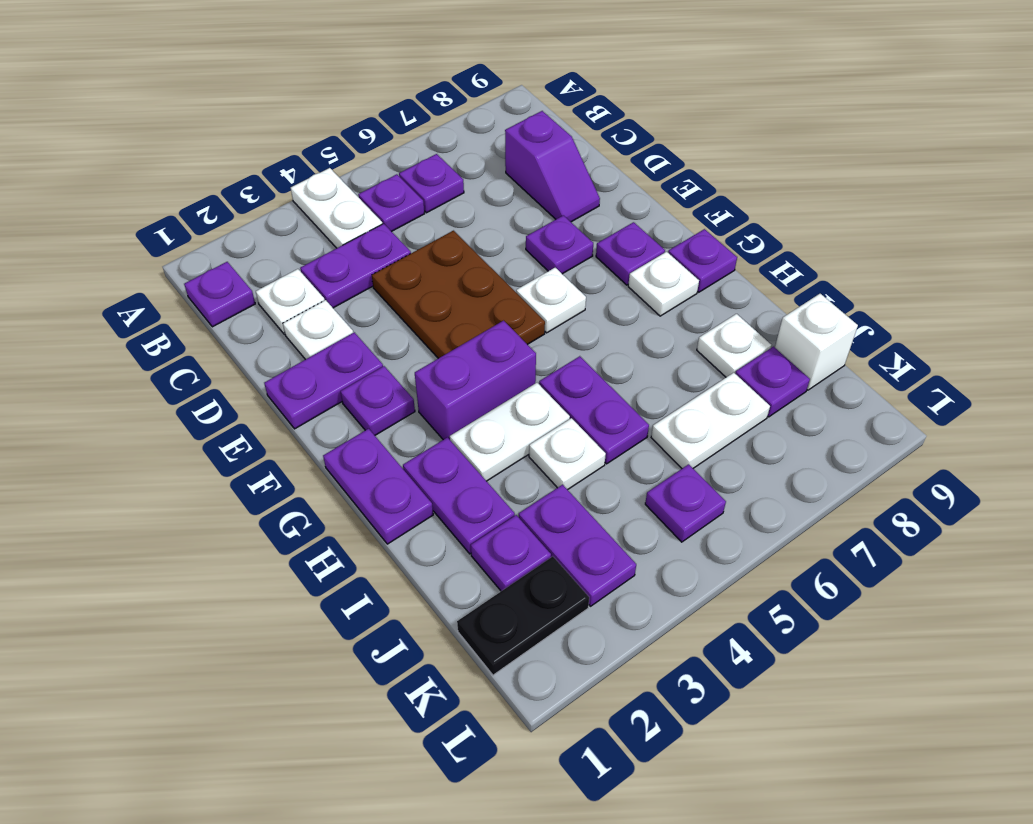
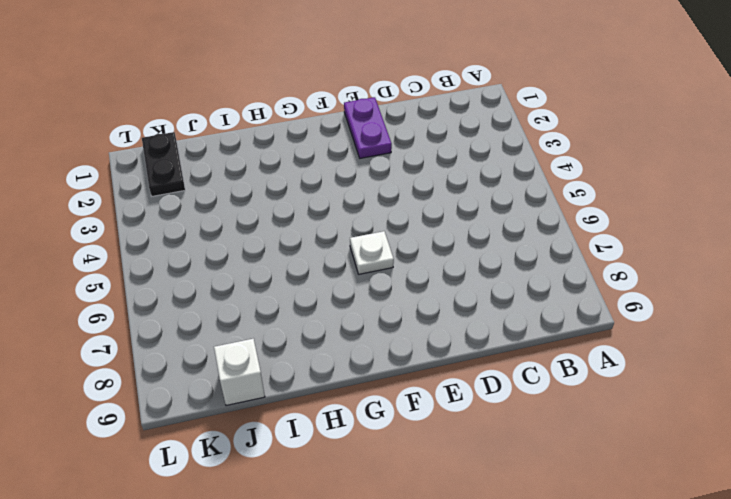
none -> white plate A4:B4 level 1
none -> purple plate B1 level 1
none -> purple plate B5 level 1
none -> purple plate B6 level 1

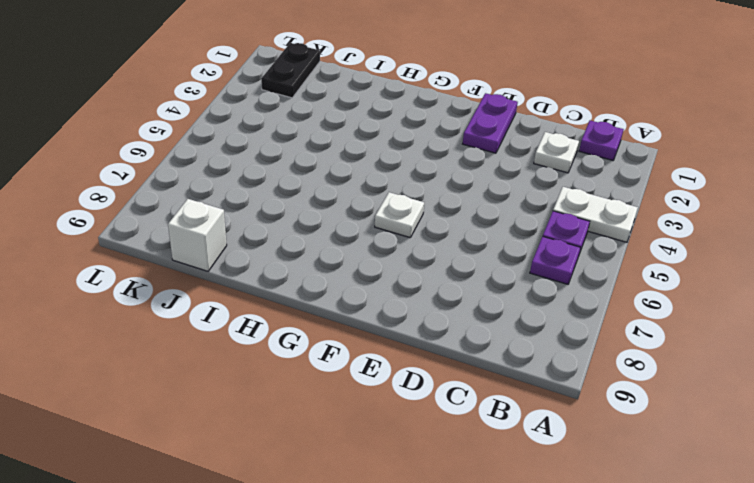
none -> purple plate C3:C4 level 1
none -> purple slope C8:D8 level 1 top C
none -> white plate D2 level 1
none -> brown plate D4:F5 level 1

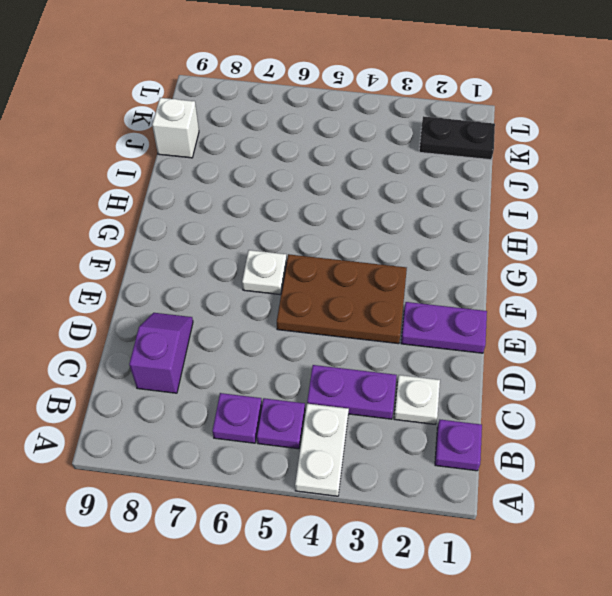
brown plate E3:F5 level 1 -> brown plate D4:F5 level 1
none -> white plate D2 level 1
none -> purple plate E7 level 1
none -> purple plate F2 level 1
none -> purple plate F8 level 1

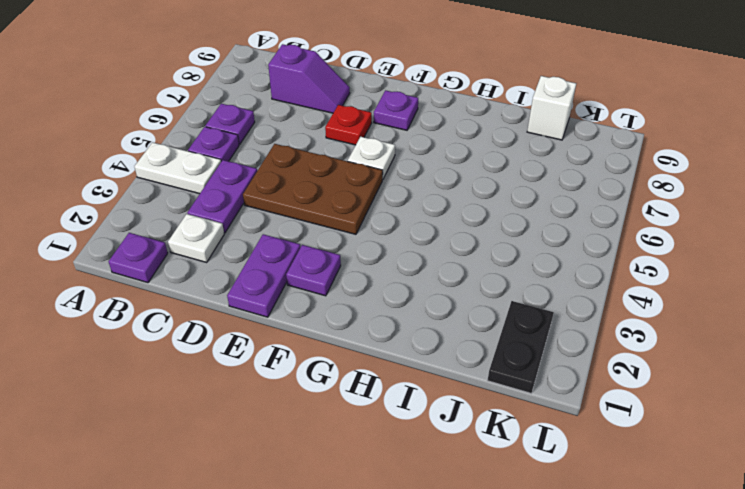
red plate E7 level 1 -> purple plate E7 level 1
none -> white plate D2 level 1
none -> purple plate G1:H1 level 1
none -> purple brick G3:G4 level 1
none -> white plate G8 level 1

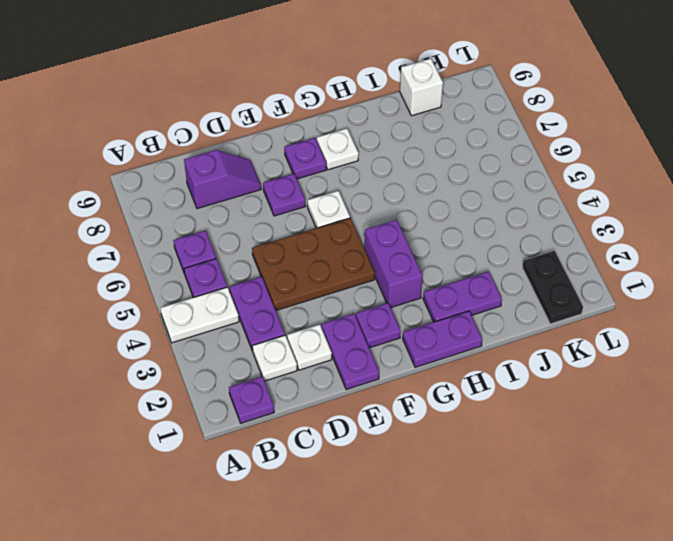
none -> purple plate G9 level 1
none -> white plate H3:H4 level 1
none -> purple plate H5:I5 level 1
none -> white plate I4 level 1

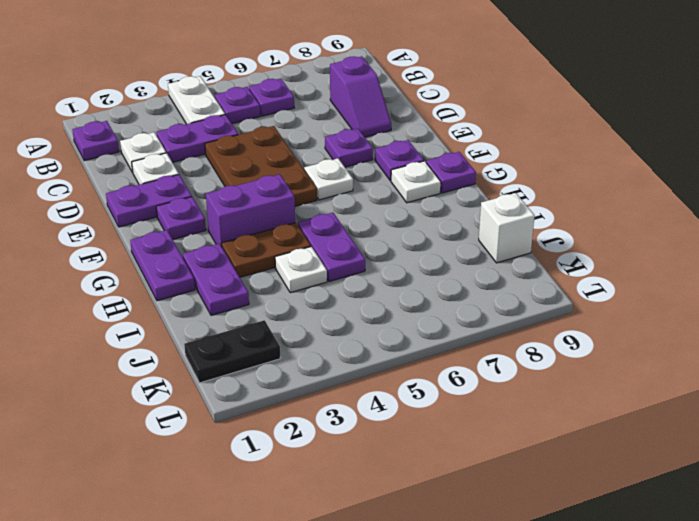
brown plate H3:H4 level 1 -> white plate H3:H4 level 1
none -> white plate I8 level 1
none -> purple plate J2 level 1
none -> purple plate J3:K3 level 1
none -> white plate J6:J7 level 1

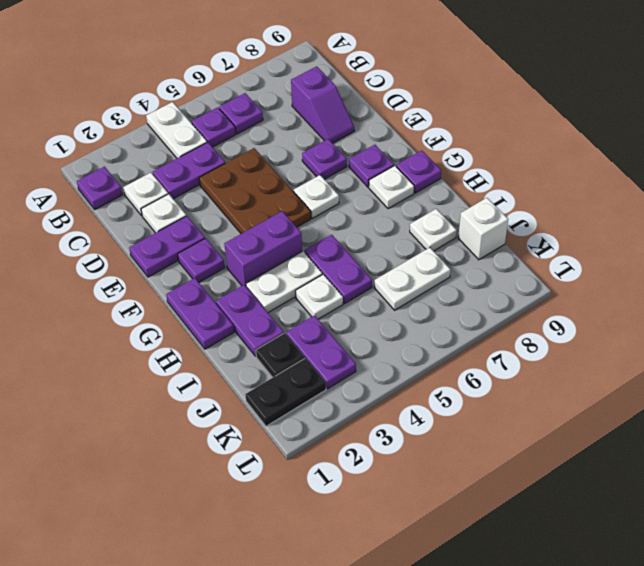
black plate J2 level 1 -> purple plate J2 level 1
none -> purple plate J8 level 1
none -> purple plate K5 level 1

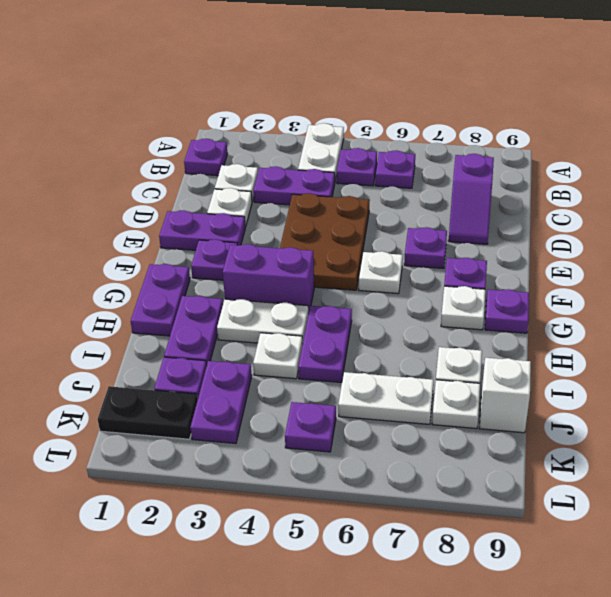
white plate J8 level 1 -> purple plate J8 level 1

